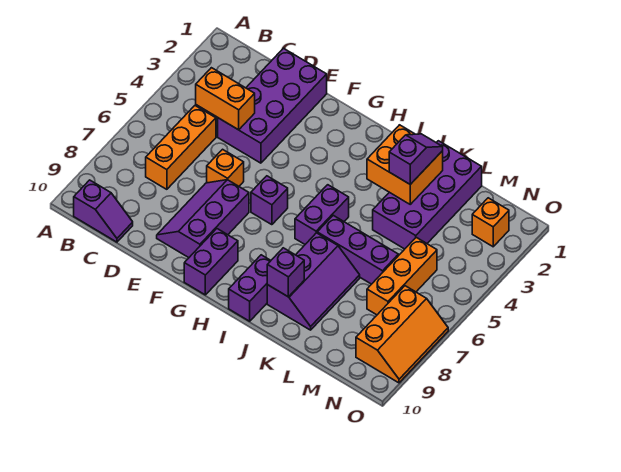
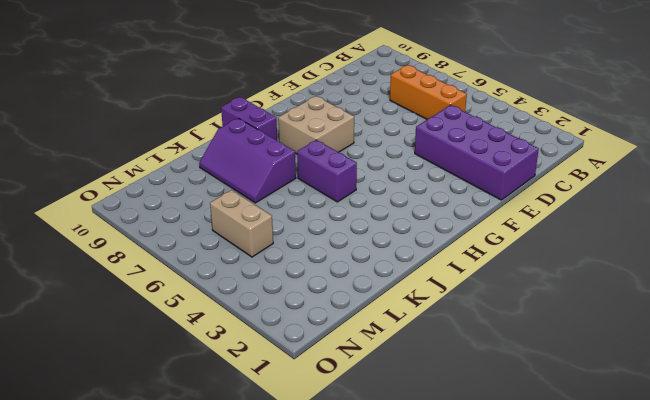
tan brick G7:H8 level 1 -> none
tan brick M5:M6 level 1 -> orange brick M5:M7 level 1
none -> purple slope B10:C10 level 1 top B
none -> orange brick E6 level 1
none -> purple slope E7:F9 level 1 top F

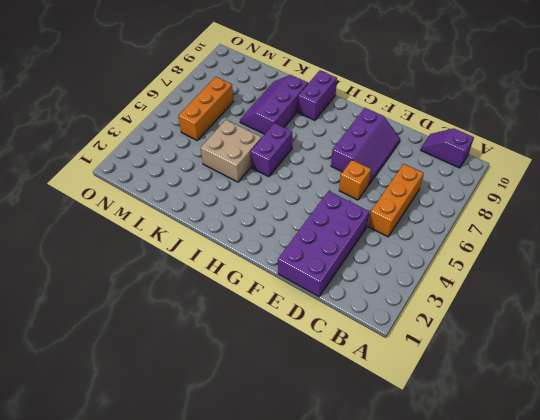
tan brick J4:K5 level 1 -> purple brick K1:L4 level 1
none -> purple brick G6 level 1
none -> purple brick G9:G10 level 1
none -> purple brick J6:L6 level 1

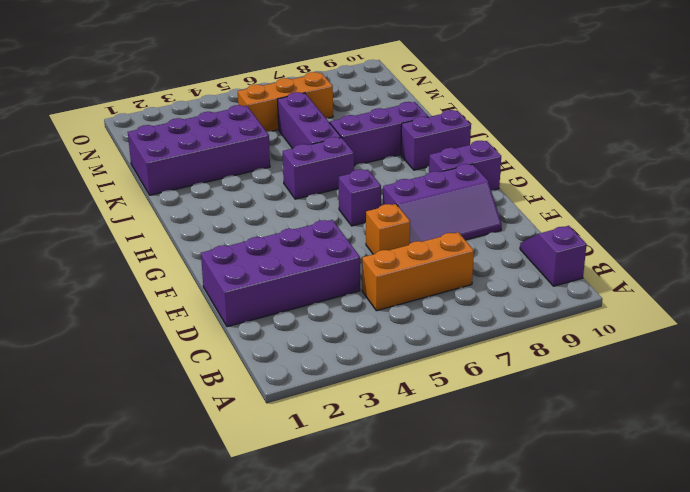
none -> orange brick N2 level 1
none -> orange slope N7:O9 level 1 top N
none -> orange brick C4:D4 level 2

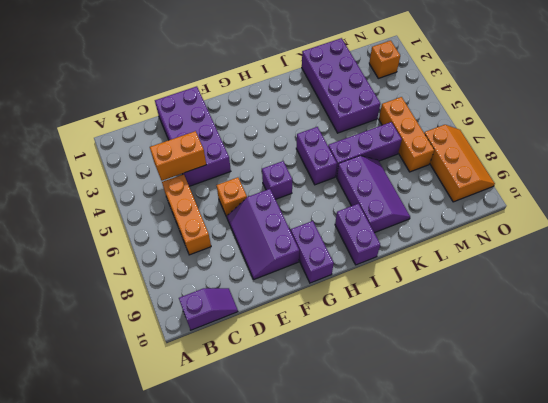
none -> orange brick J2:K3 level 2
none -> purple brick J9 level 2
none -> purple slope K2:K3 level 3 top 3

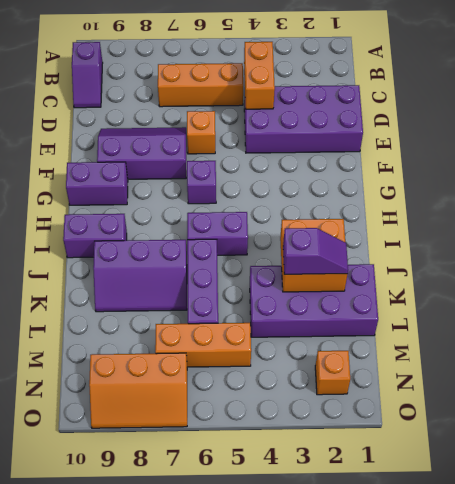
none -> purple brick J9 level 2

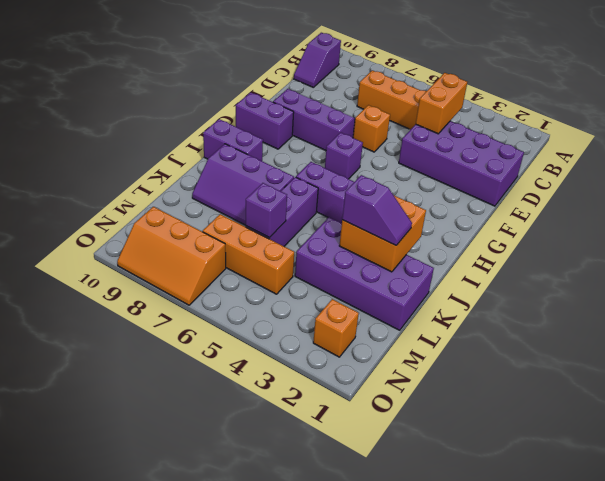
purple brick L6 level 2 -> purple brick J9 level 2

